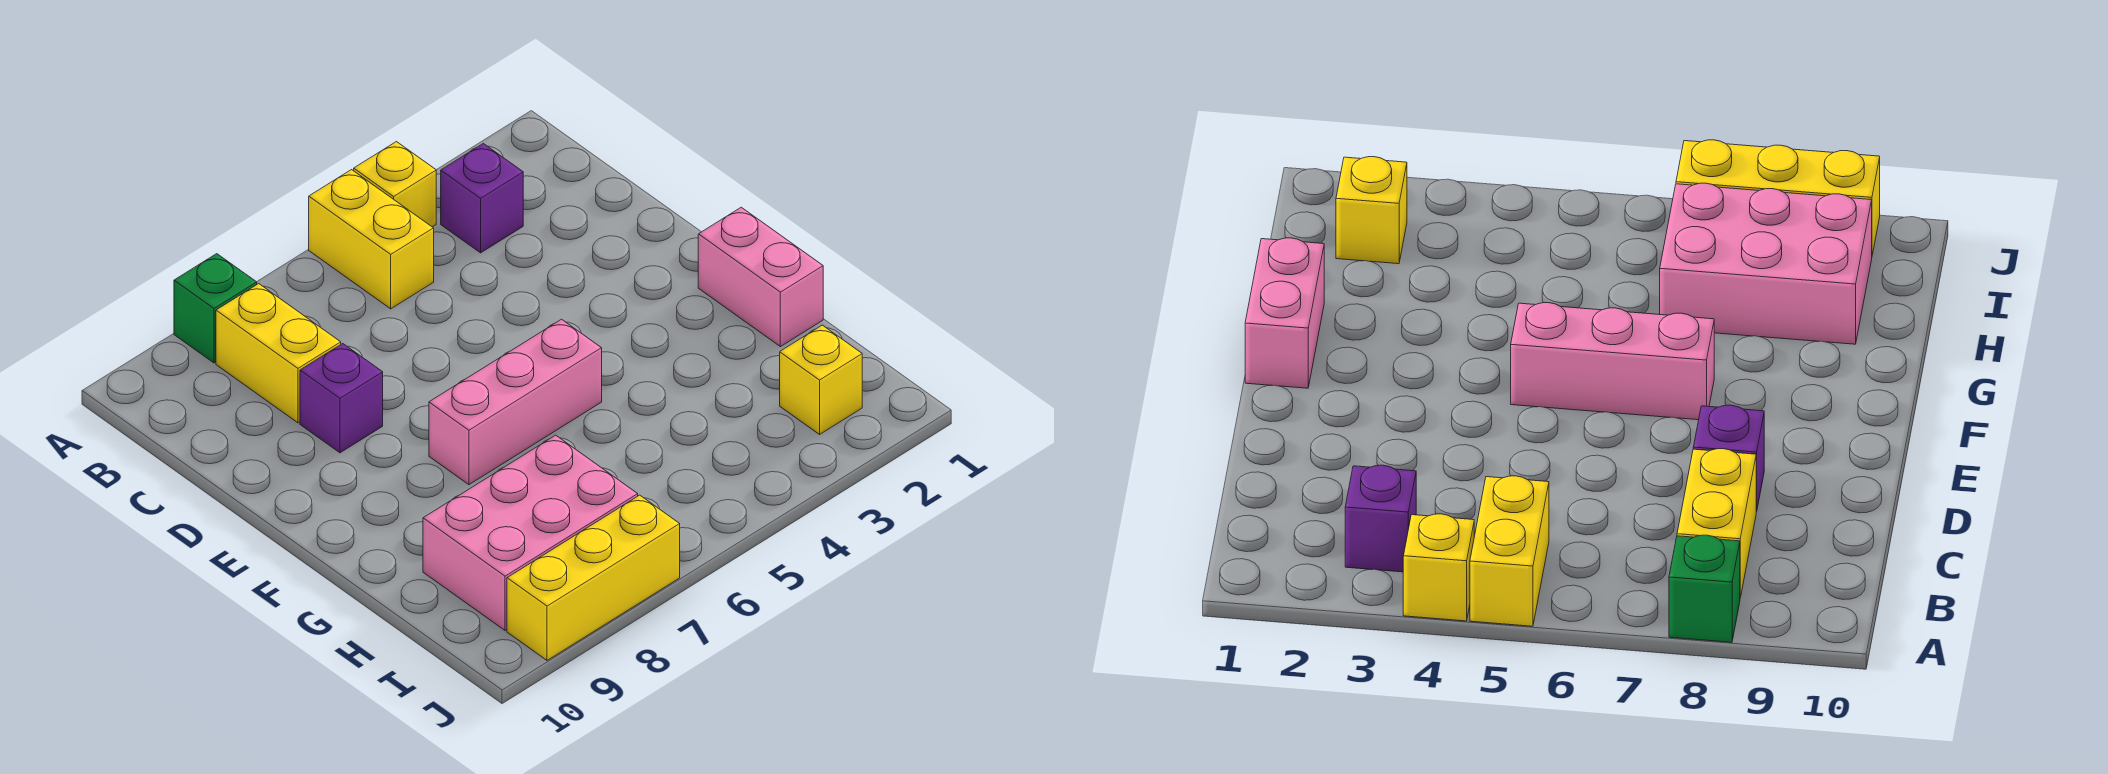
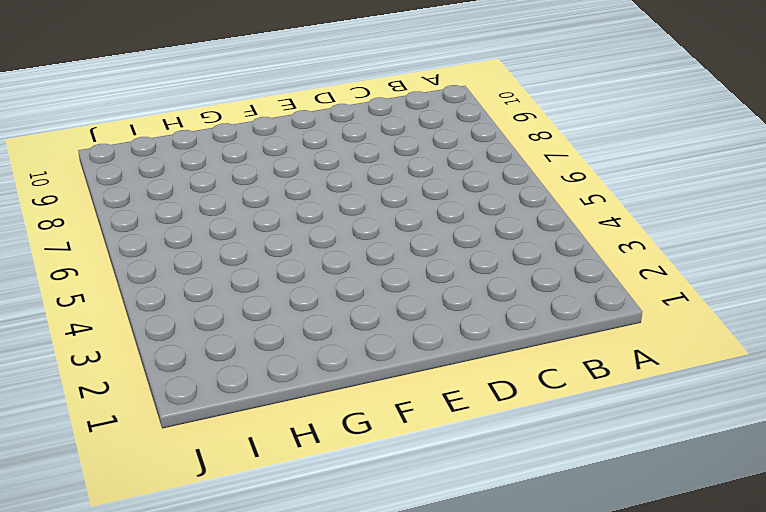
none -> yellow brick A4 level 1
none -> yellow brick A5:B5 level 1

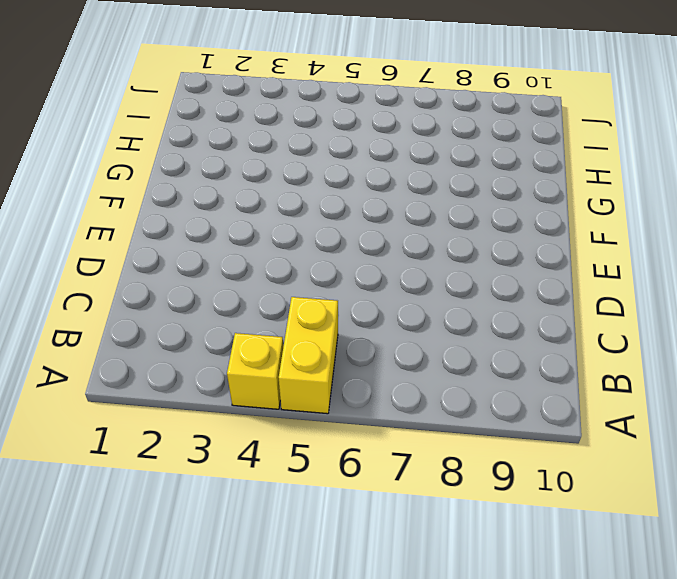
none -> green brick A8 level 1
none -> purple brick B3 level 1

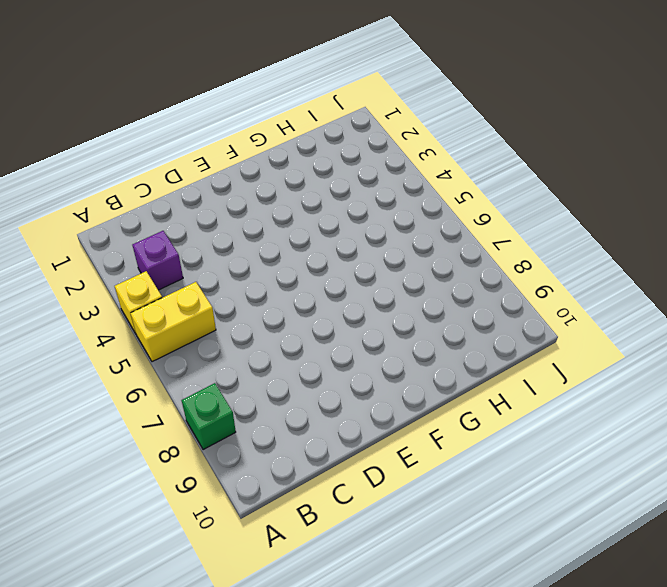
none -> yellow brick B8:C8 level 1
none -> purple brick D8 level 1

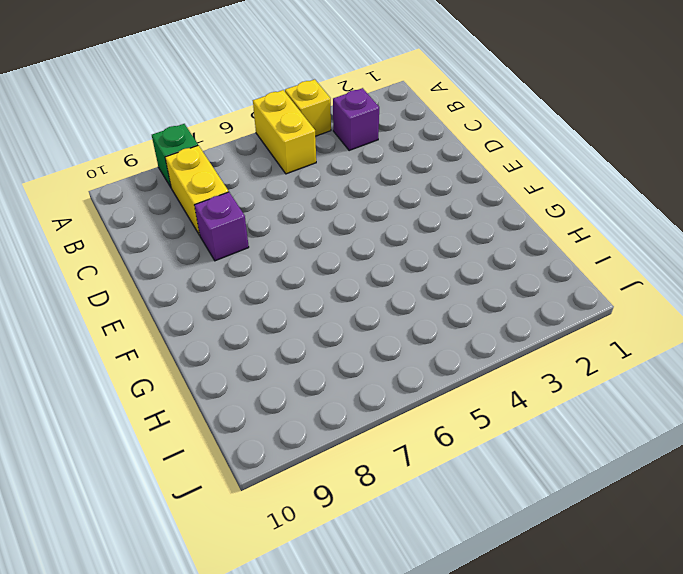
none -> pink brick F1:G1 level 1
none -> pink brick F5:F7 level 1

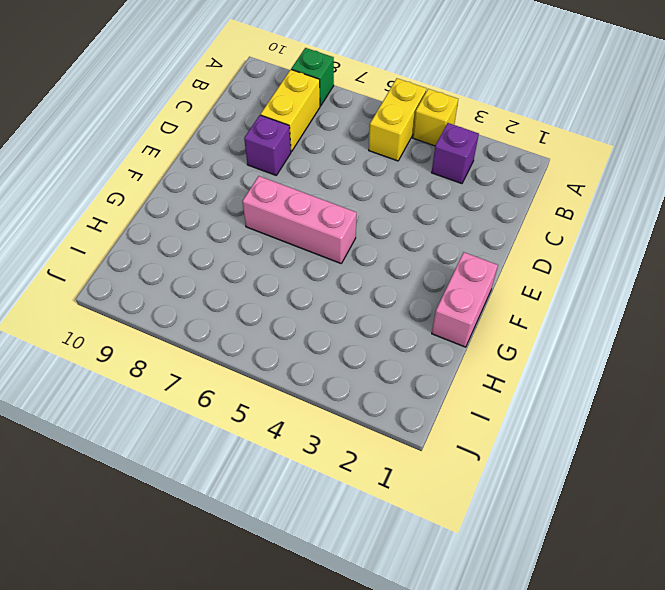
none -> pink brick H7:I9 level 1
none -> yellow brick I2 level 1

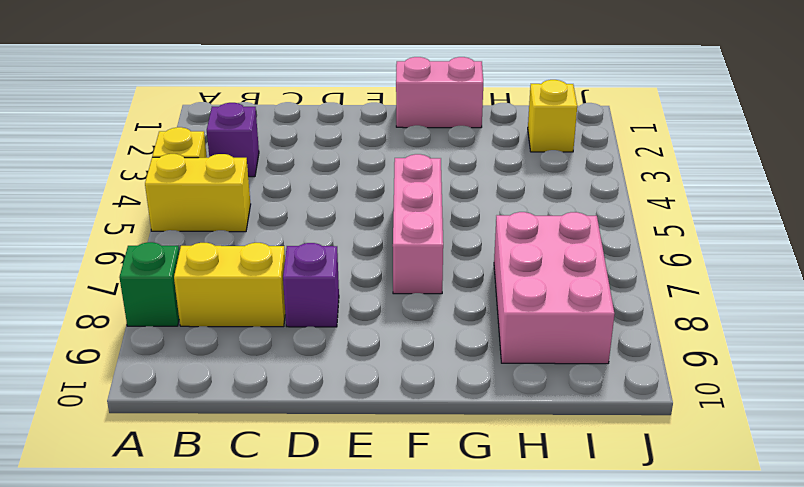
none -> yellow brick J7:J9 level 1

